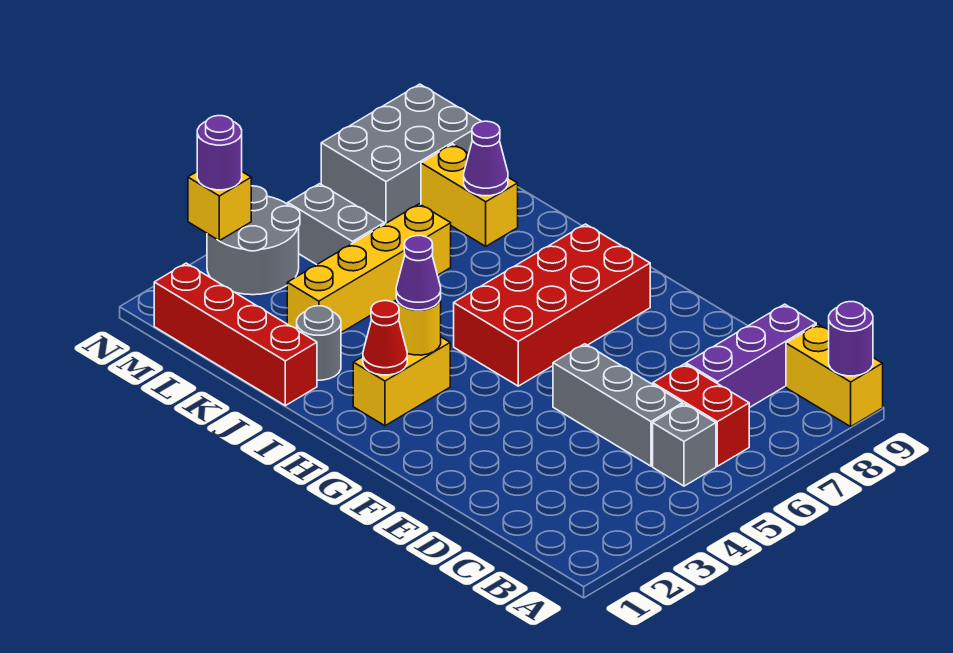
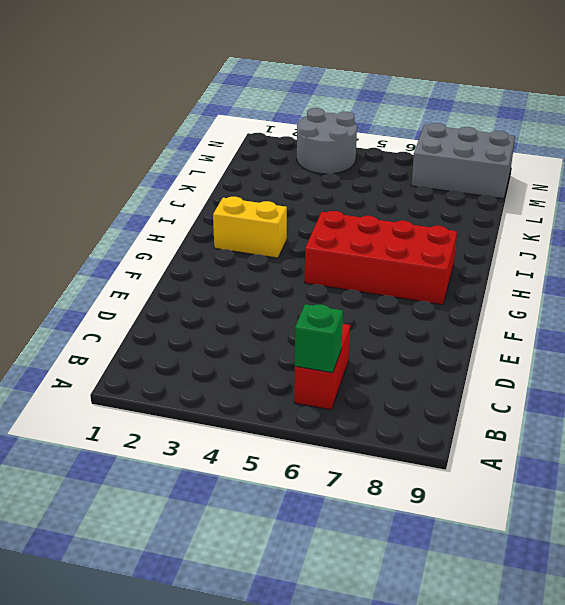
green brick B6 level 2 -> none
none -> yellow brick A9:B9 level 1
none -> grey brick B5 level 1
none -> grey brick C5:E5 level 1

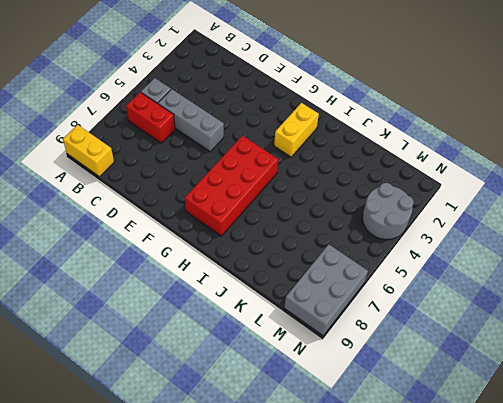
none -> purple brick C7:C9 level 1
none -> red brick J1:M1 level 1
none -> grey round brick J2 level 1

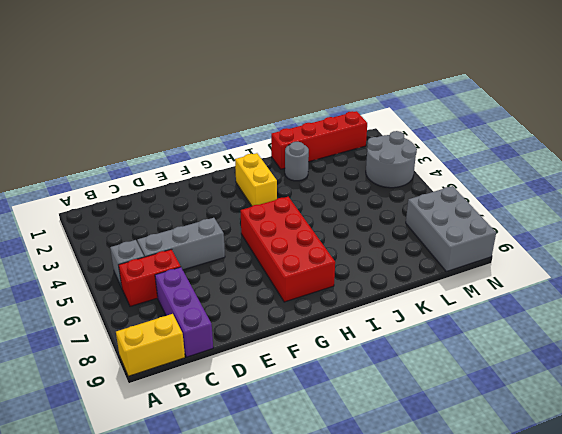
none -> yellow brick K3:K6 level 1
none -> yellow brick K8:L8 level 1
none -> grey brick L5:M5 level 1

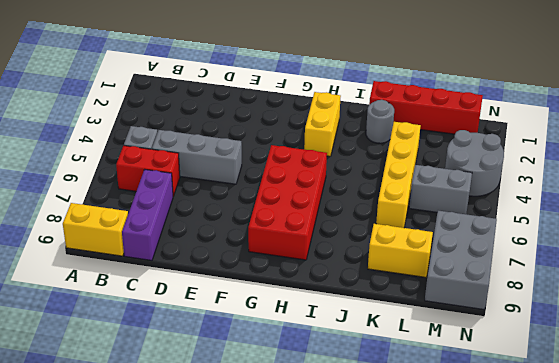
none -> purple round brick A9 level 2
none -> red cone H2 level 2
none -> yellow round brick H3 level 2

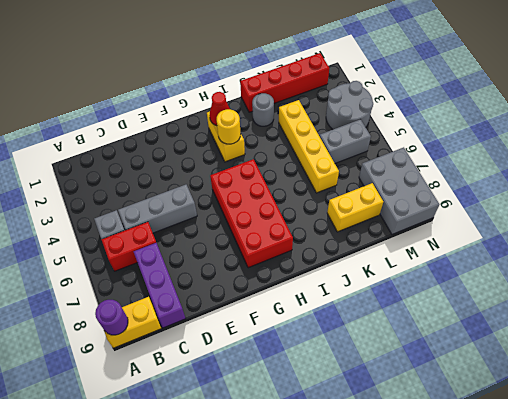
none -> purple cone K8 level 2
none -> yellow brick N3 level 2
none -> purple cone H3 level 3

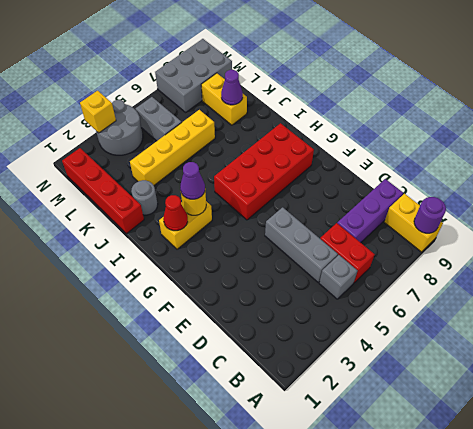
none -> purple round brick N3 level 3

